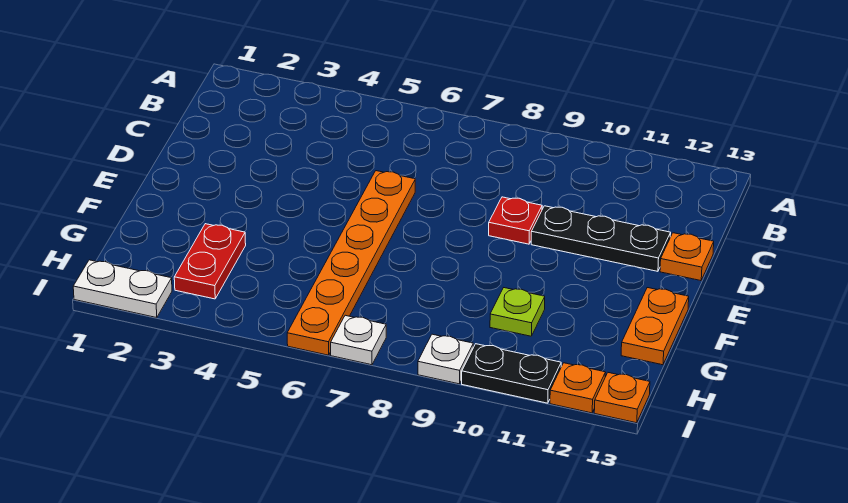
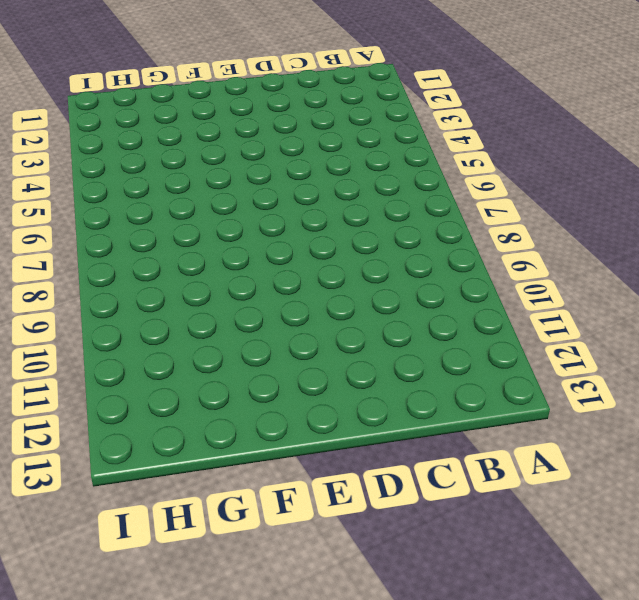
none -> orange plate D6:I6 level 1
none -> red plate D9 level 1
none -> black plate D10:D12 level 1

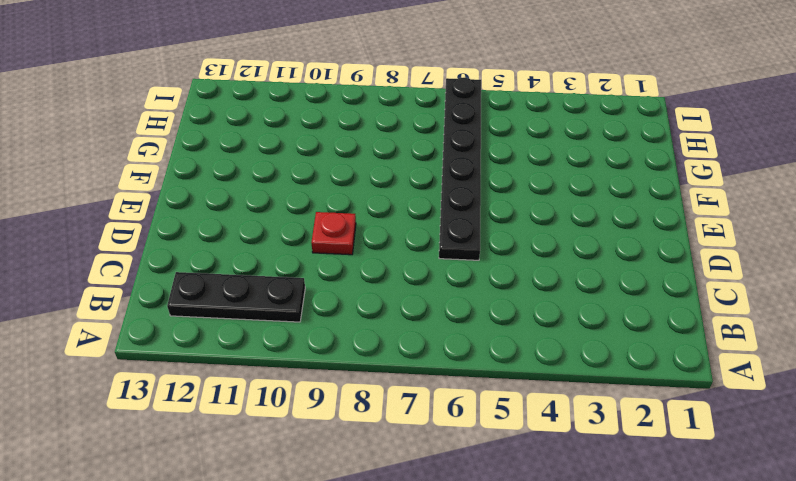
black plate B10:B12 level 1 -> black plate D10:D12 level 1
black plate D6:I6 level 1 -> orange plate D6:I6 level 1
none -> orange plate D13 level 1
none -> orange plate F13:G13 level 1
none -> red plate G3:H3 level 1

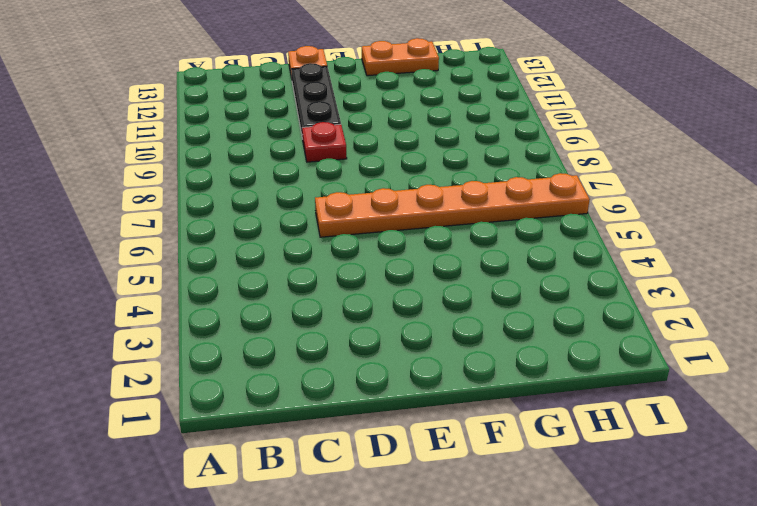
none -> red plate G3:H3 level 1
none -> lime plate G10 level 1
none -> white plate I1:I2 level 1

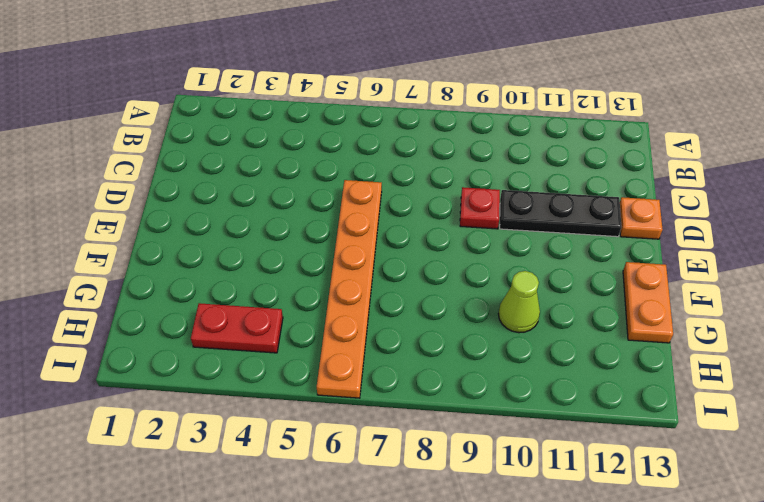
lime cone G10 level 1 -> lime plate G10 level 1
red plate H3:H4 level 1 -> red plate G3:H3 level 1
none -> white plate I1:I2 level 1
none -> white plate I7 level 1
none -> white plate I9 level 1

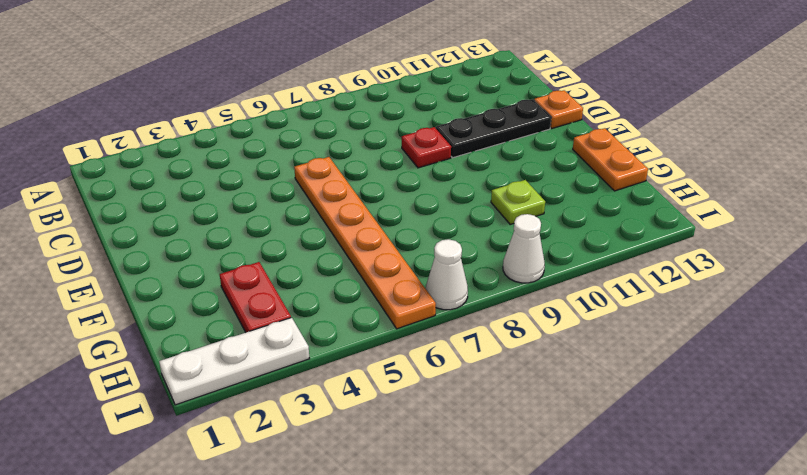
white plate I1:I3 level 1 -> white plate I1:I2 level 1
white cone I7 level 1 -> white plate I7 level 1
white cone I9 level 1 -> white plate I9 level 1
none -> black plate I10:I11 level 1
none -> orange plate I12 level 1
none -> orange plate I13 level 1

